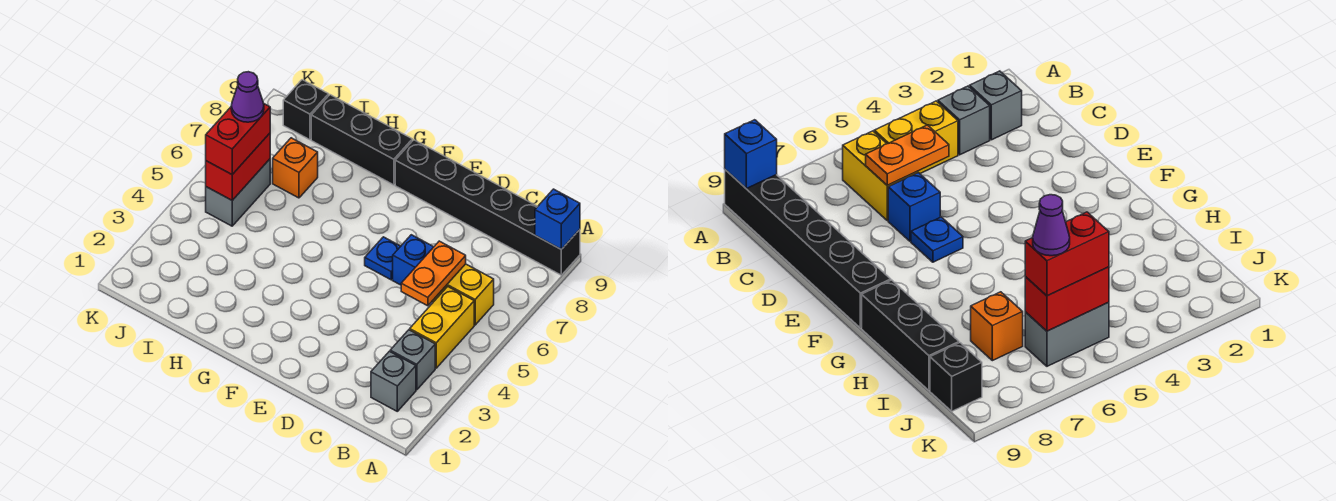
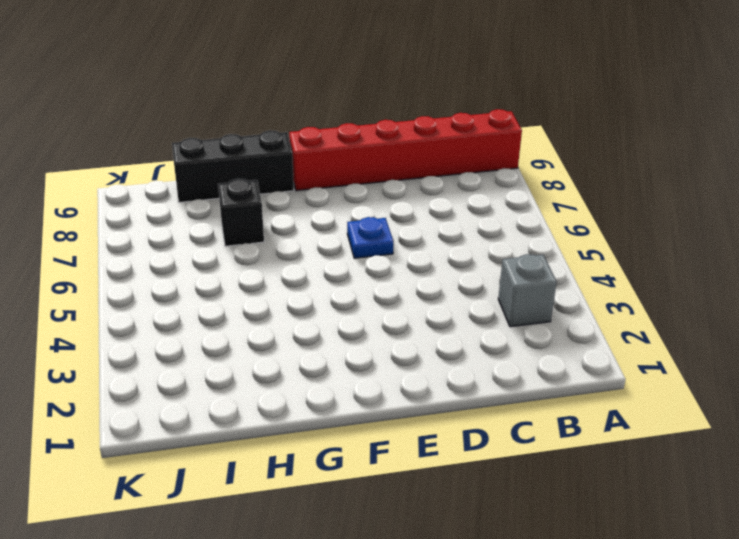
red brick A9:F9 level 1 -> black brick A9:F9 level 1
black brick H7 level 1 -> black brick J9 level 1
none -> grey brick B2 level 1
none -> yellow brick B4:B5 level 1
none -> yellow brick B6:C6 level 1

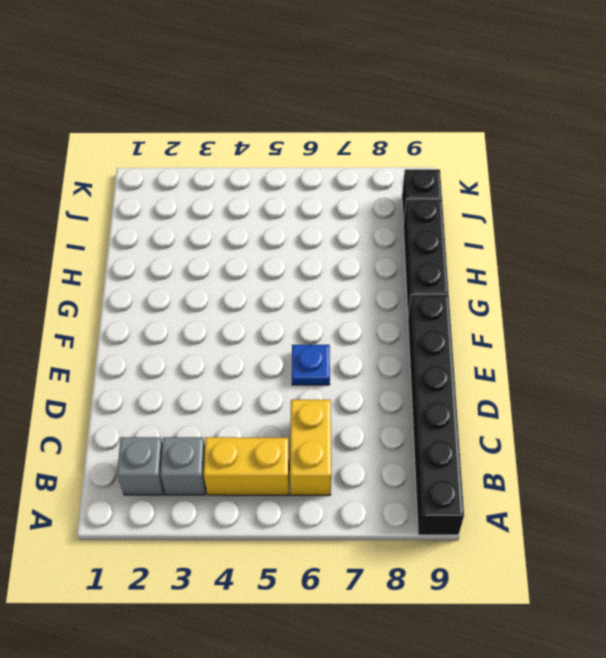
none -> blue brick D6 level 1
none -> orange brick I7 level 1
none -> grey brick J5:J6 level 1

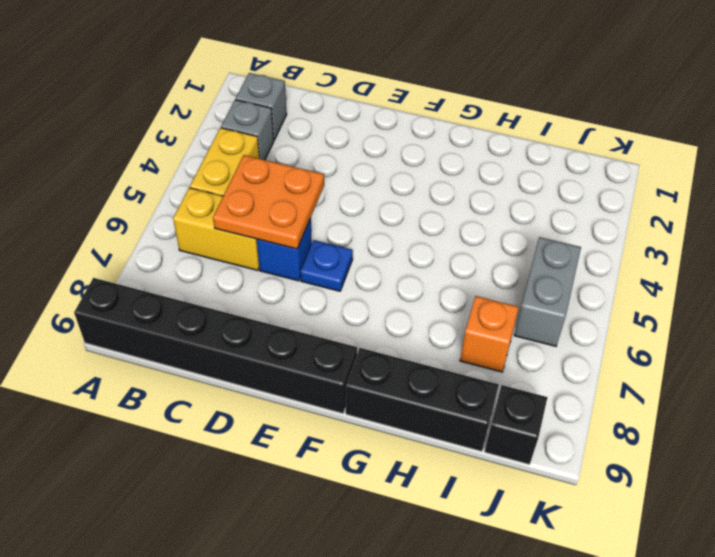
orange plate C5:D6 level 2 -> orange plate C5:C6 level 2
none -> blue brick A9 level 2
none -> red brick J5:J6 level 2
none -> red brick J5:J6 level 3

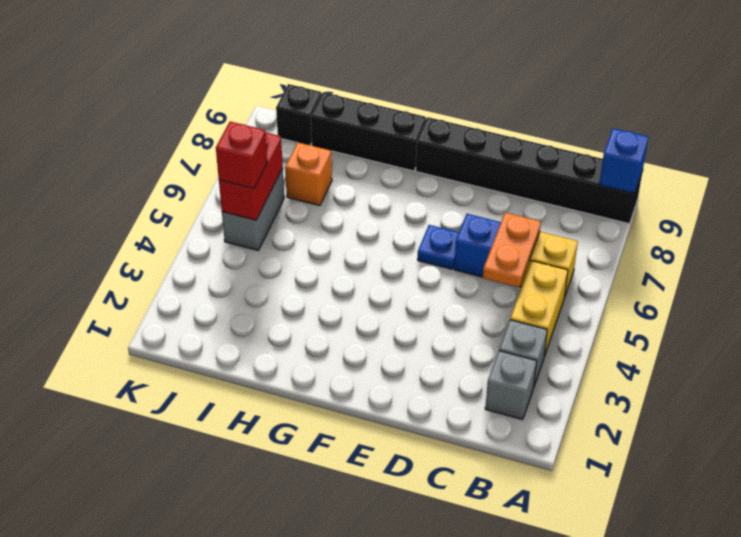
red brick J5 level 3 -> red brick J5:J6 level 3
none -> purple cone J6 level 4

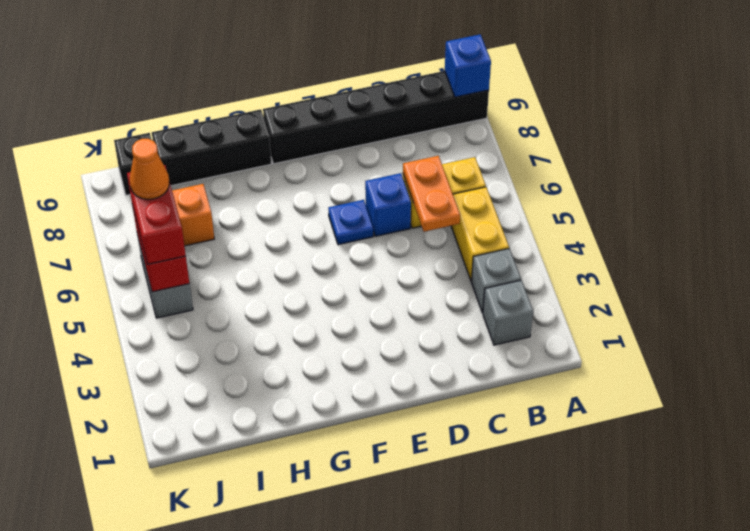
orange cone J6 level 4 -> purple cone J6 level 4

